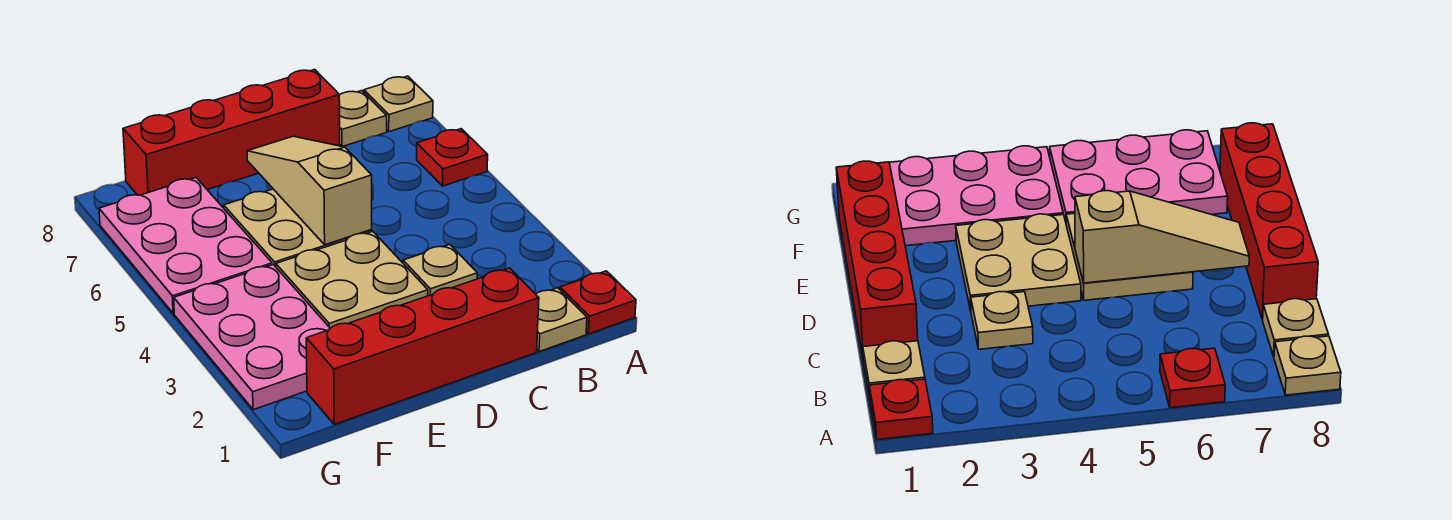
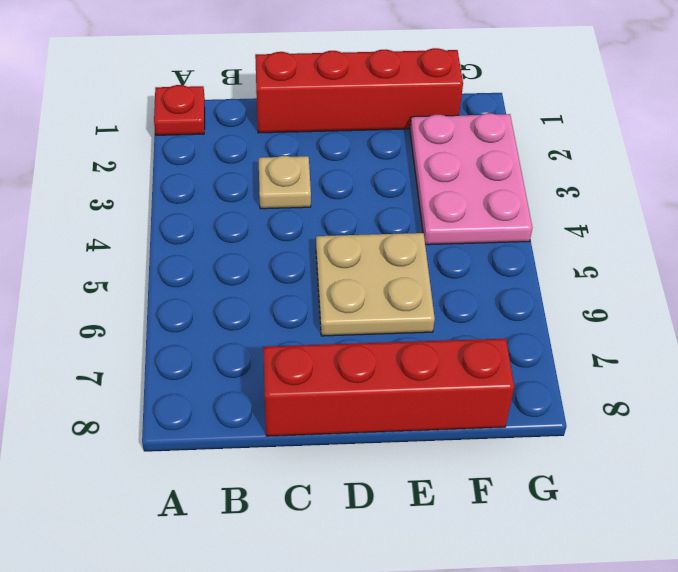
none -> red plate A6 level 1
none -> tan plate A8 level 1
none -> tan plate B1 level 1

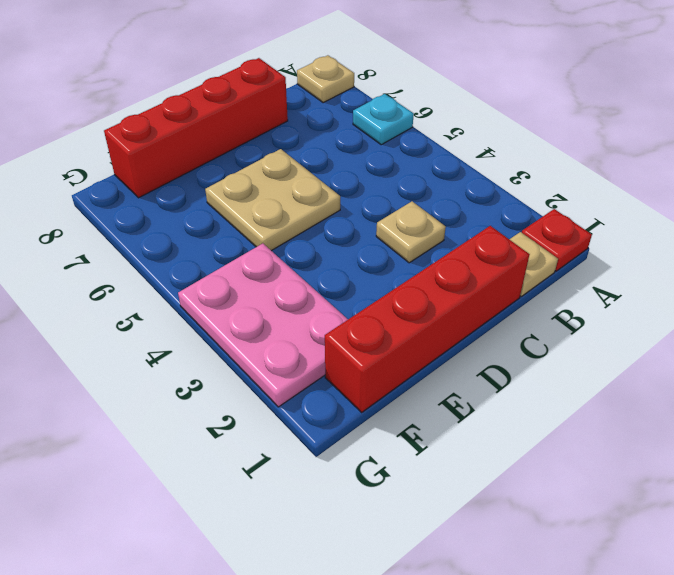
cyan plate A6 level 1 -> red plate A6 level 1
none -> tan plate B8 level 1
none -> tan plate D3:E4 level 1
none -> pink plate F5:G7 level 1

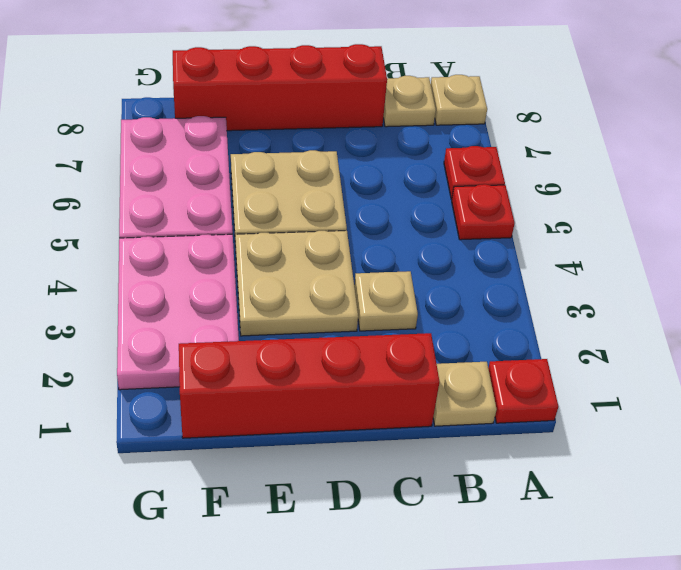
red plate A5 level 1 -> none
none -> tan slope D5:D7 level 2 top 5

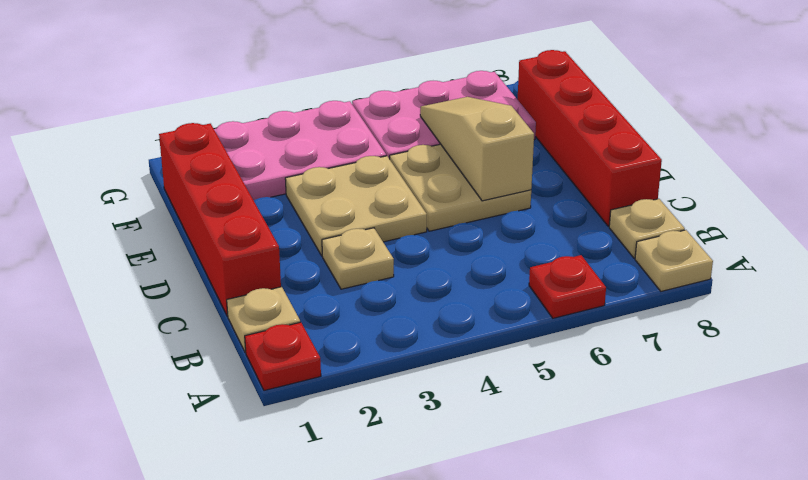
tan slope D6:F6 level 2 top D -> tan slope D5:D7 level 2 top 5

